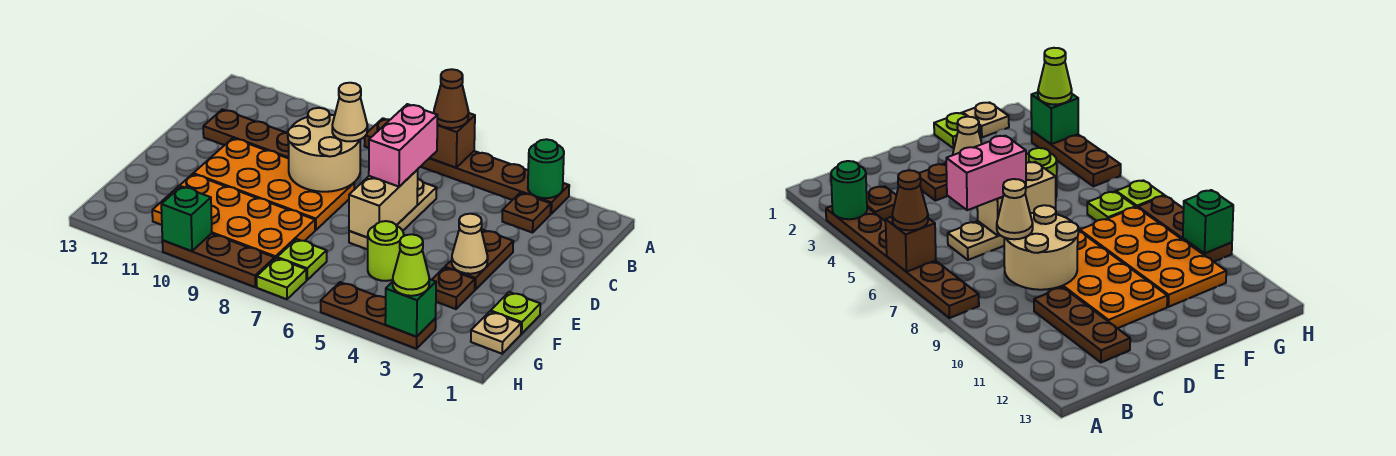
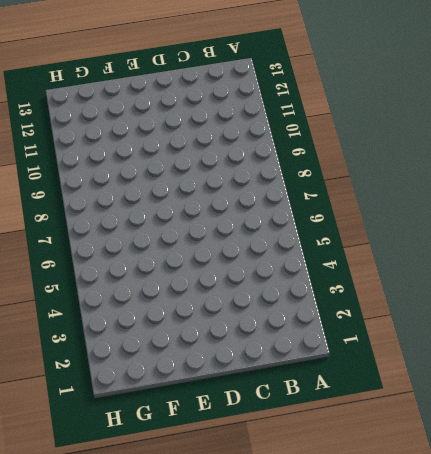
none -> brown plate A3:A8 level 1
none -> brown plate B3 level 1
none -> tan plate C6:E6 level 1

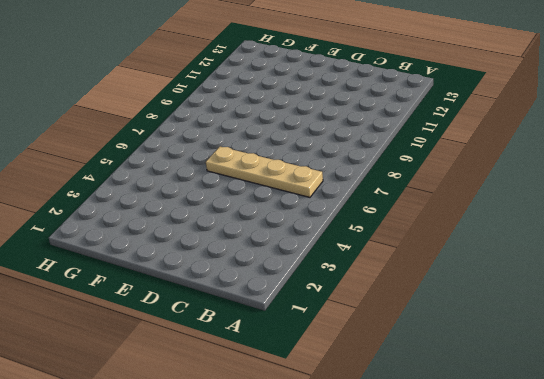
tan plate B6:E6 level 1 -> tan plate C6:E6 level 1
none -> brown plate A3:A8 level 1
none -> brown plate B3 level 1
none -> brown plate C10:C12 level 1

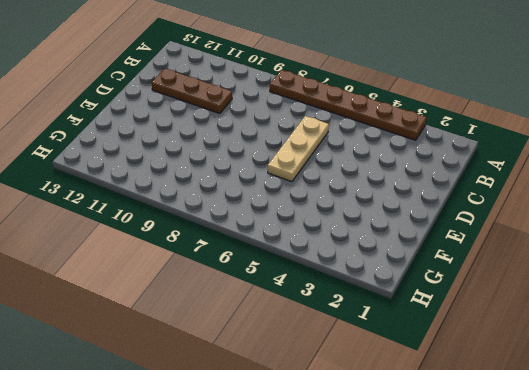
none -> brown plate B3 level 1
none -> brown plate D3:E3 level 1
none -> orange plate D8:E11 level 1

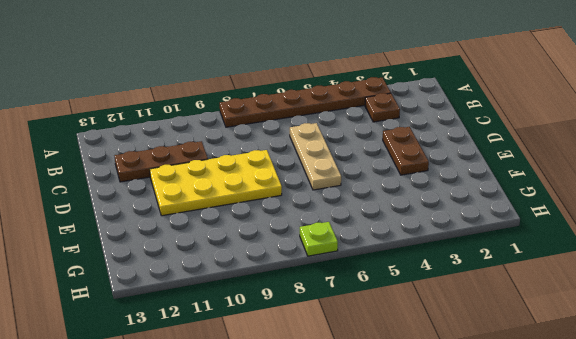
yellow plate D8:E11 level 1 -> orange plate D8:E11 level 1
none -> lime plate F1 level 1
none -> brown plate F3 level 1
none -> lime round brick F5 level 1

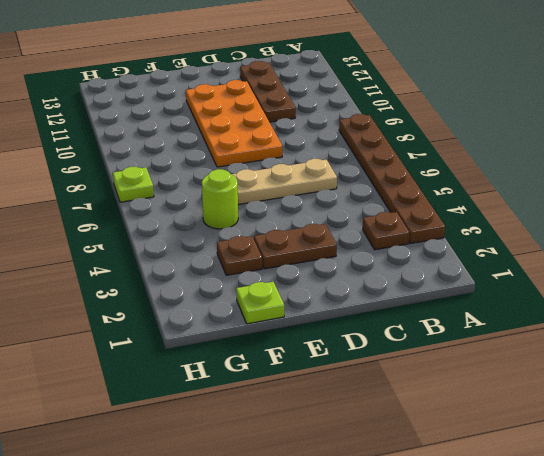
none -> orange plate F8:G11 level 1
none -> tan plate G1 level 1
none -> lime plate G7 level 1

